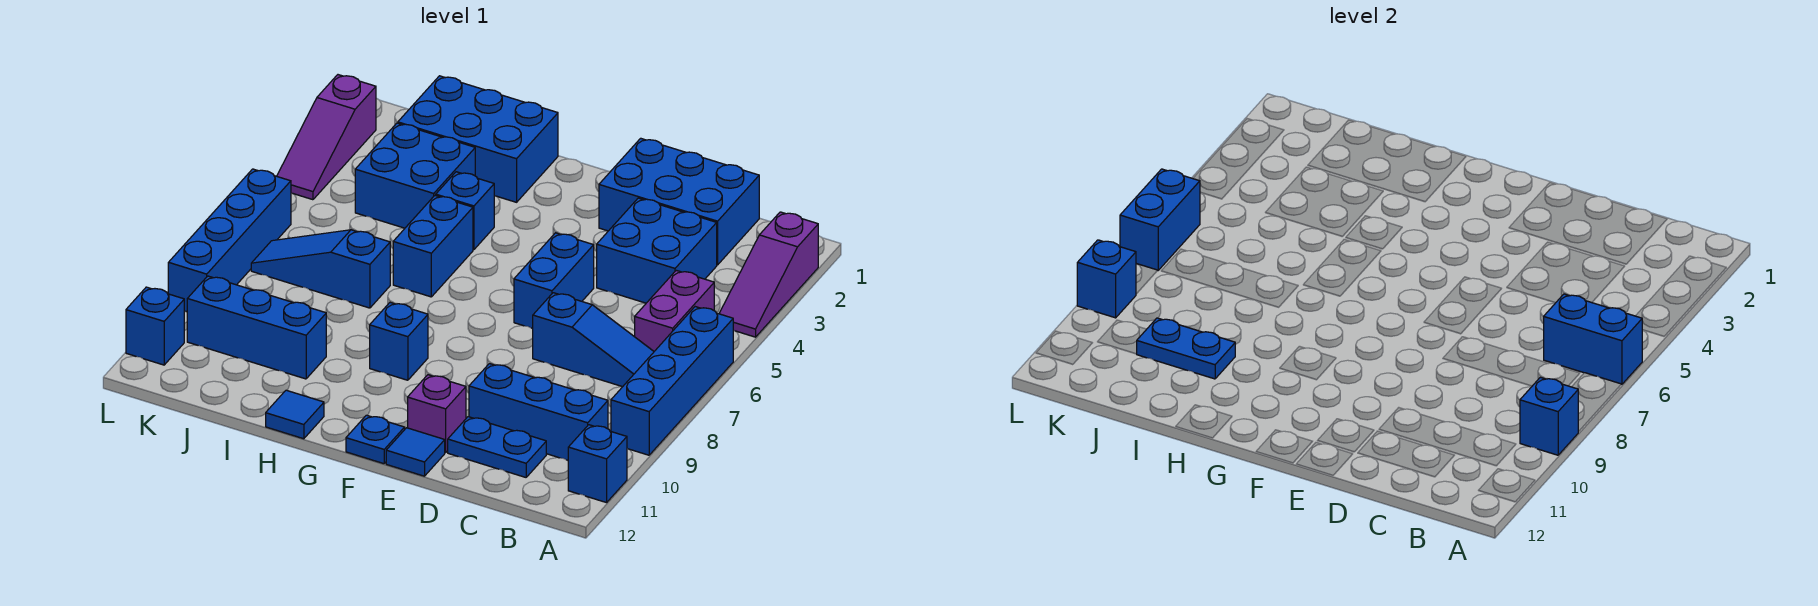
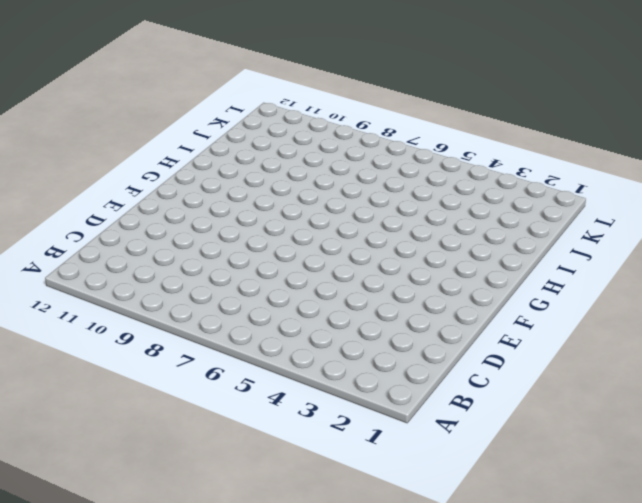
none -> purple slope A2:A4 level 1 top 2
none -> blue brick A6:A9 level 1
none -> blue brick A11 level 1

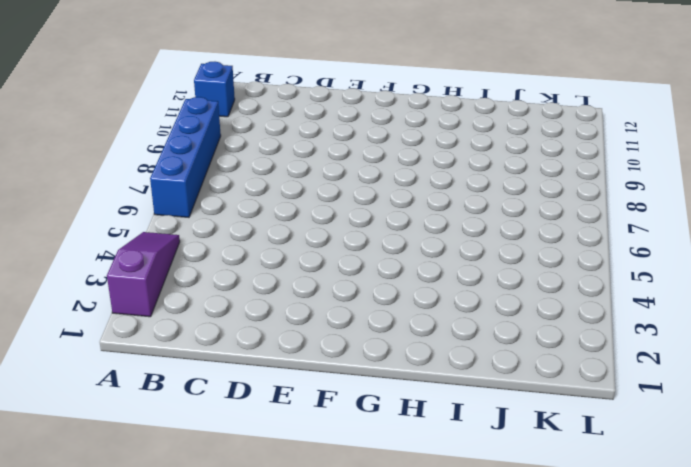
none -> purple brick B5:B6 level 1
none -> blue slope B7:D7 level 1 top D
none -> blue brick B10:D10 level 1

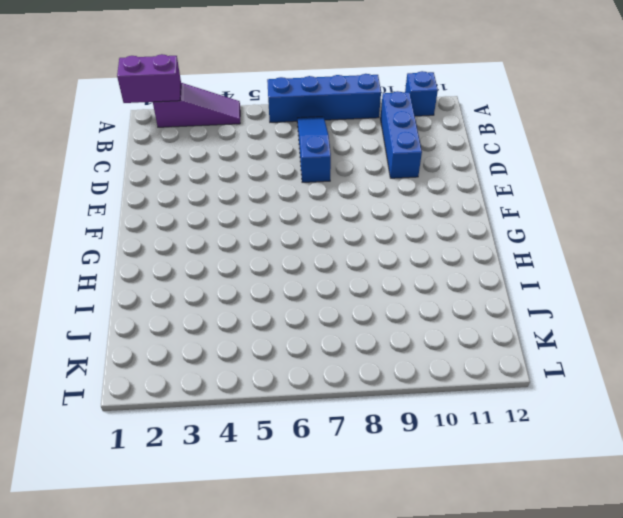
purple brick A1:A2 level 2 -> purple brick B5:B6 level 1
none -> blue brick C1:E2 level 1
none -> blue brick C3:D4 level 1
none -> blue plate C11:D11 level 1

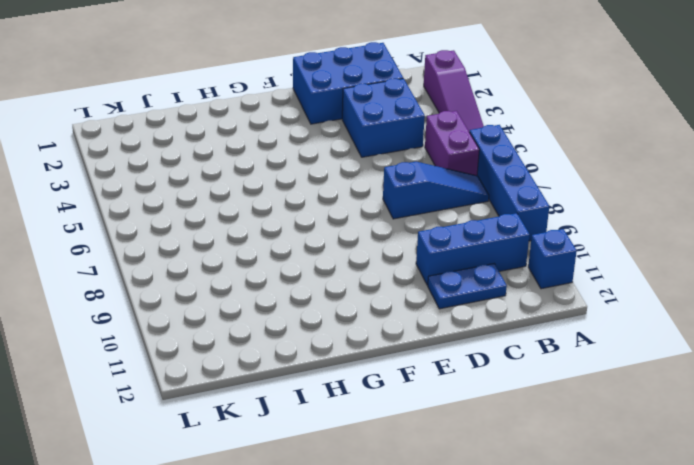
none -> blue brick E5:E6 level 1
none -> purple brick E11 level 1
none -> blue tile E12 level 1

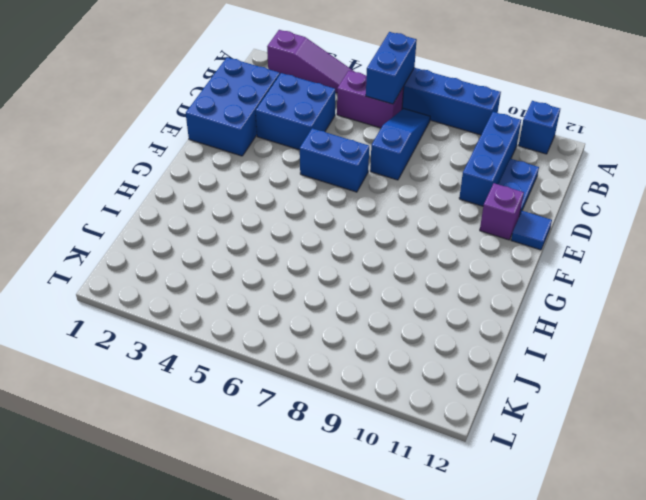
none -> blue plate F12 level 1
none -> blue brick G9 level 1
none -> blue brick H1:J2 level 1

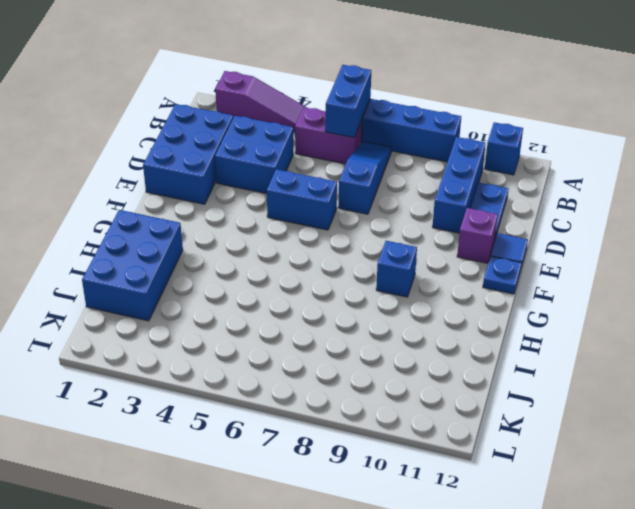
none -> blue brick H4 level 1
none -> blue brick H5:H6 level 1
none -> blue tile H12 level 1

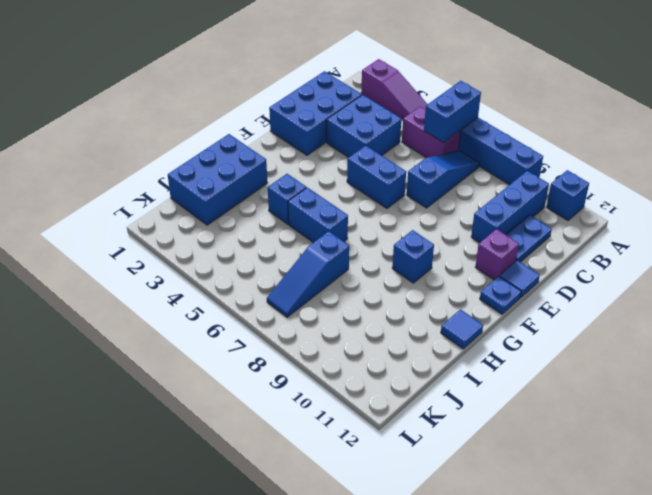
none -> blue brick I3:J4 level 1
none -> blue brick I10:K10 level 1
none -> purple slope L2:L4 level 1 top 2

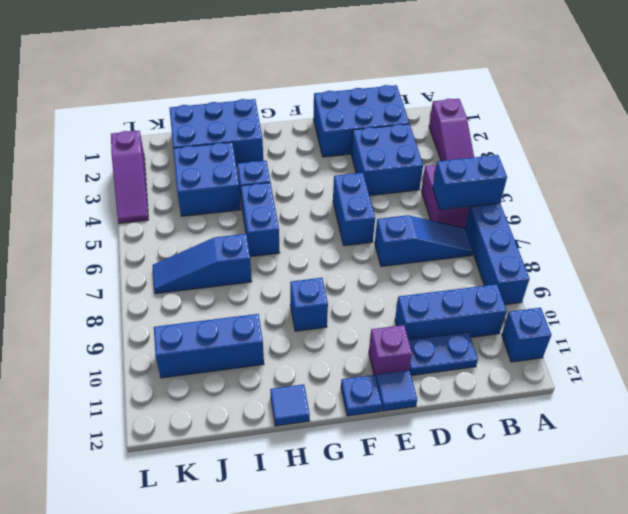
none -> blue brick L6:L9 level 1
none -> blue brick L11 level 1
none -> blue brick A9 level 2

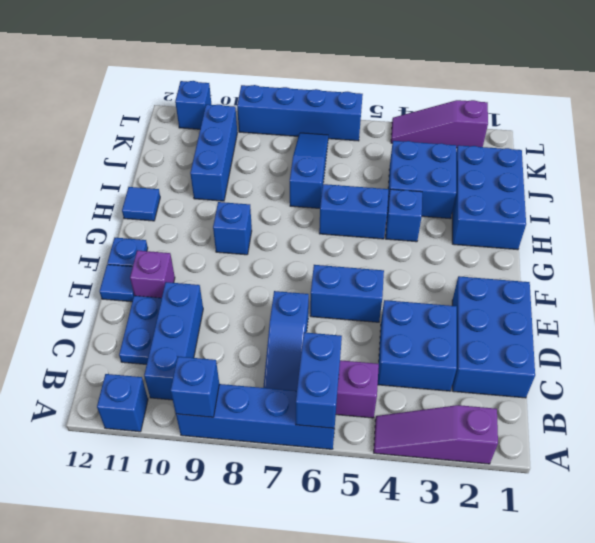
none -> blue plate I10:J10 level 2
none -> blue brick L6:L7 level 2
none -> blue brick L9 level 2

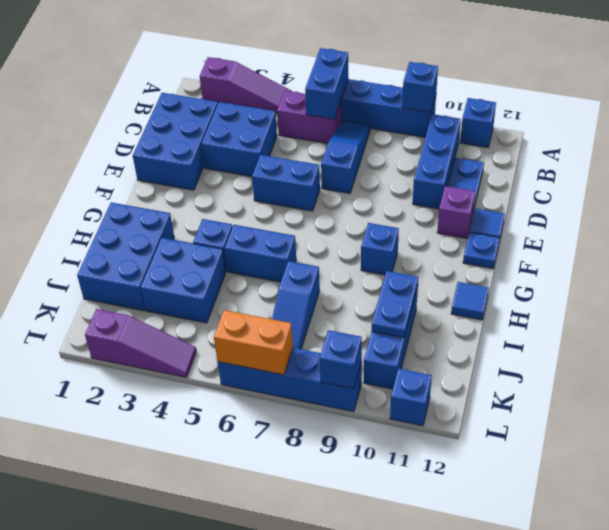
orange brick L6:L7 level 2 -> blue brick L6:L7 level 2

